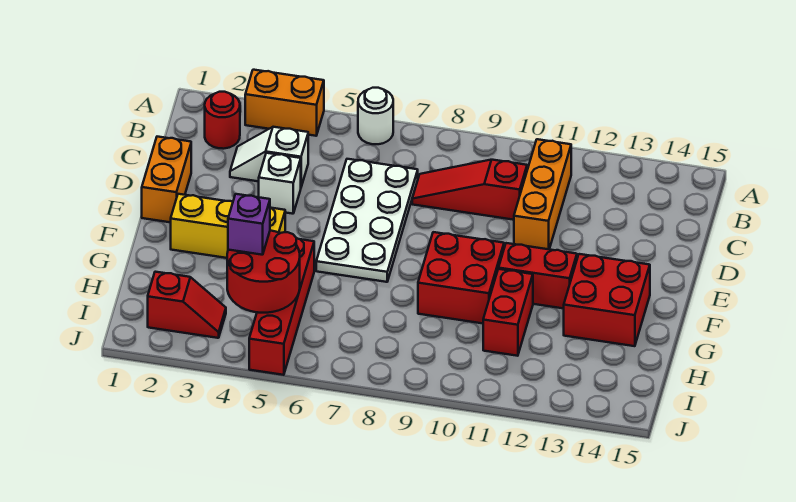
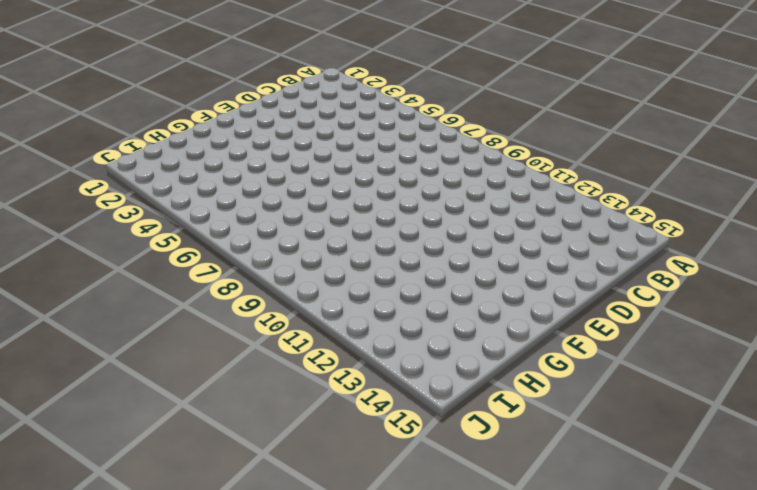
none -> orange brick A3:A4 level 1
none -> white round brick A6 level 1
none -> red round brick B2 level 1

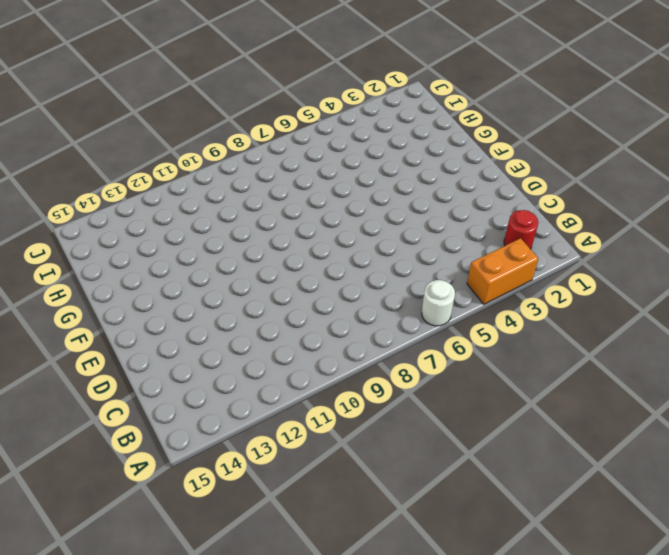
none -> orange brick B11:D11 level 1
none -> white slope C3:C4 level 1 top 4
none -> white plate C6:F7 level 1

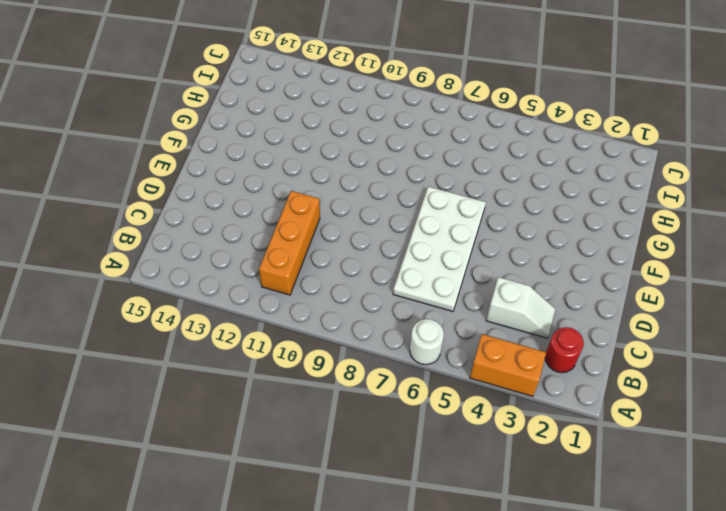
none -> red slope C8:C10 level 1 top 10
none -> orange brick D1:E1 level 1
none -> white brick D4 level 1

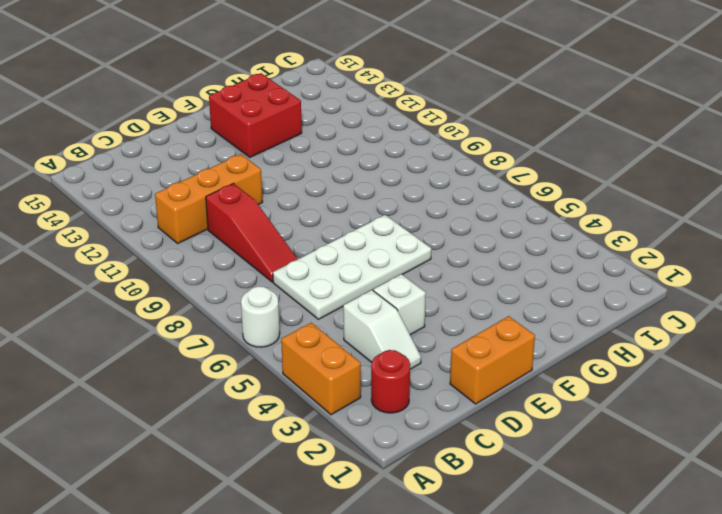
none -> yellow brick F2:F4 level 1
none -> red brick F9:G10 level 1
none -> red brick F11:F12 level 1

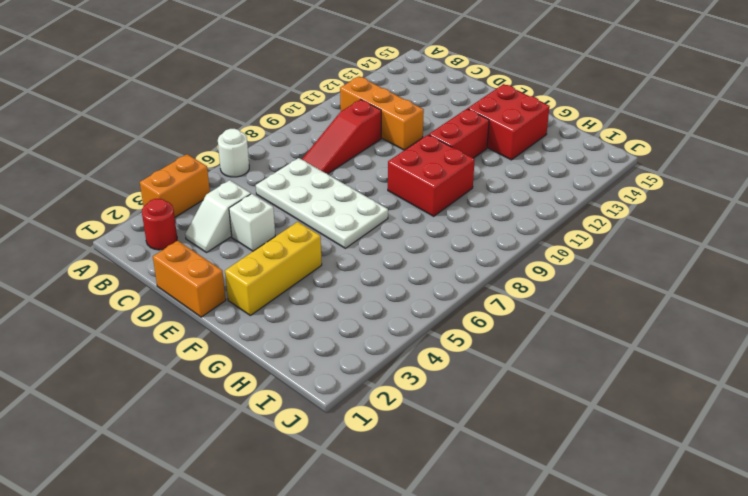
none -> red brick G5:J5 level 1
none -> red brick G11:H11 level 1
none -> red slope I2:I3 level 1 top 2

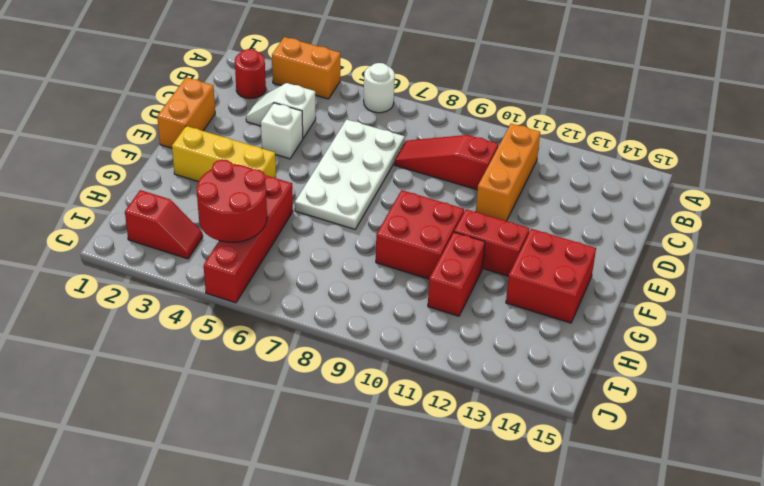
none -> purple brick H4 level 3

